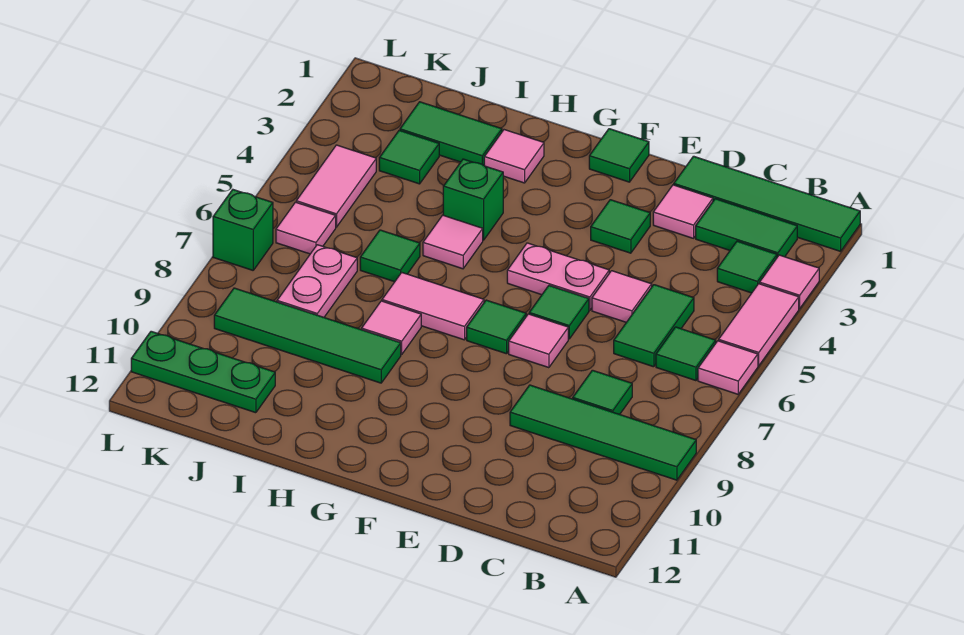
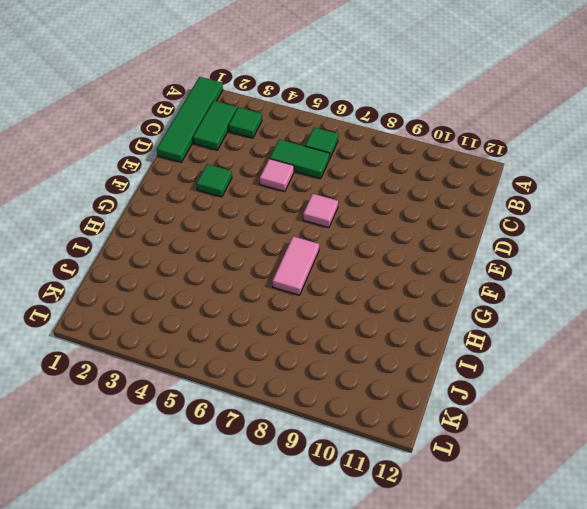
none -> pink tile A3 level 1
none -> pink tile A4:A5 level 1
none -> pink tile A6 level 1
none -> green tile A9:D9 level 1

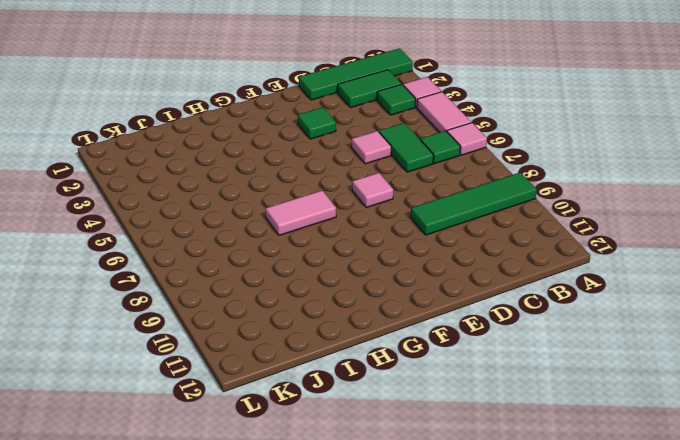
none -> green tile C8 level 1
none -> pink tile D2 level 1
none -> pink plate E5:F5 level 1
none -> green tile E6 level 1

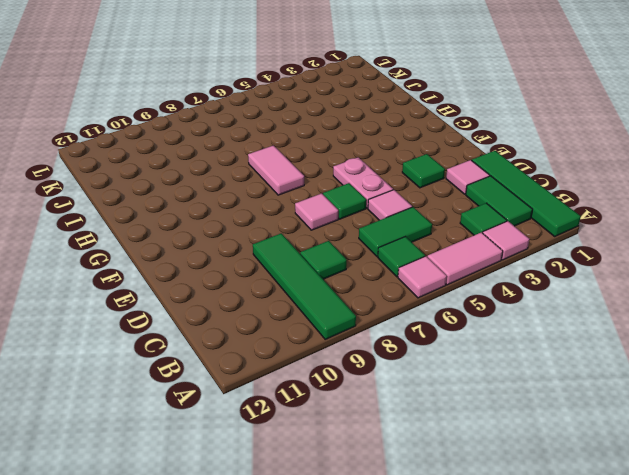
none -> green tile F1 level 1
none -> green tile F7 level 1
none -> pink tile H2 level 1
none -> green brick H4 level 1

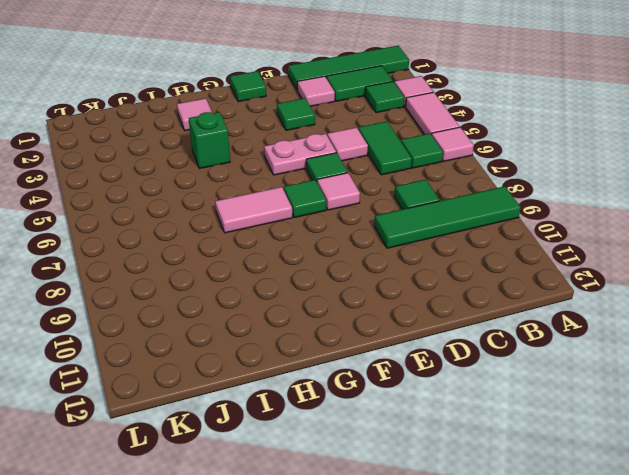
none -> pink tile H5 level 1
none -> pink tile H8 level 1
none -> green tile H9:K9 level 1
none -> green tile I2:J2 level 1

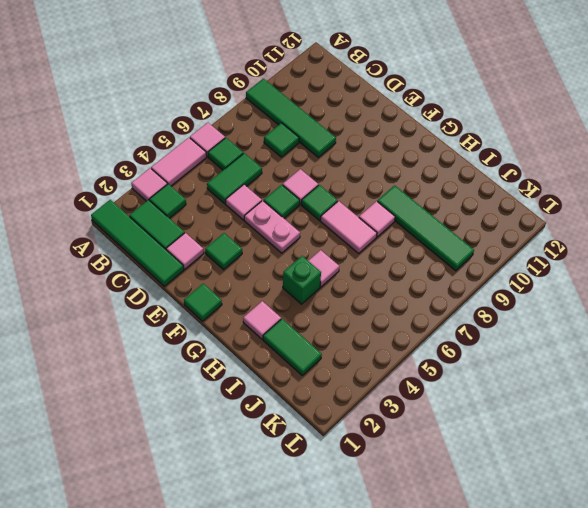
none -> green tile I6 level 1
none -> green tile J3 level 1
none -> pink plate J7:J8 level 1
none -> green plate J11:L11 level 1

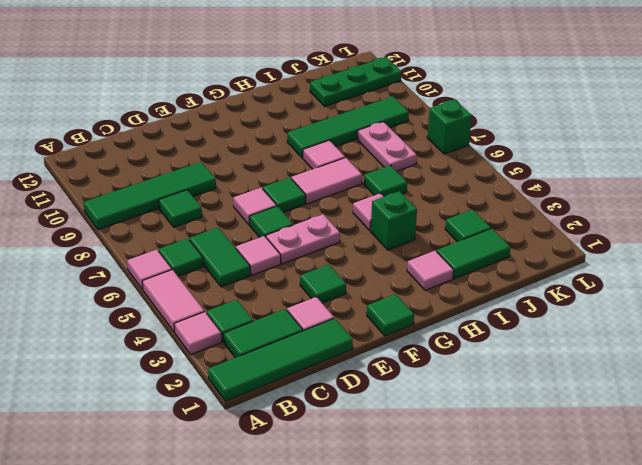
none -> pink tile K4:K5 level 1
none -> pink tile K6 level 1

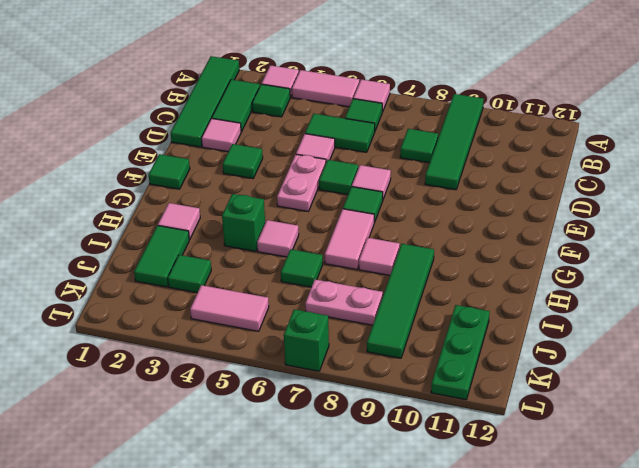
none -> pink tile K6 level 1

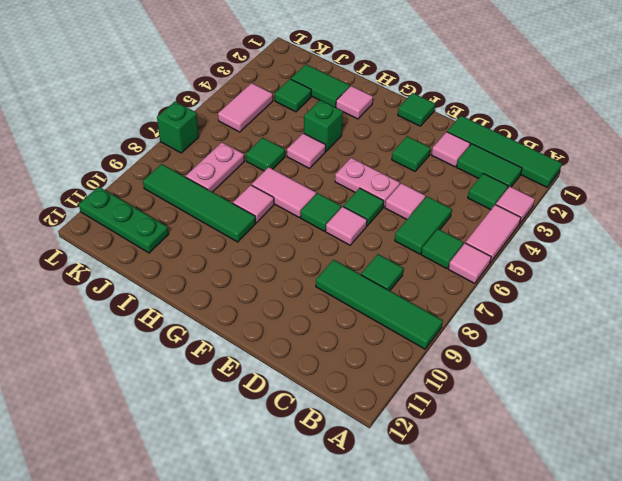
none -> pink tile K6 level 1

